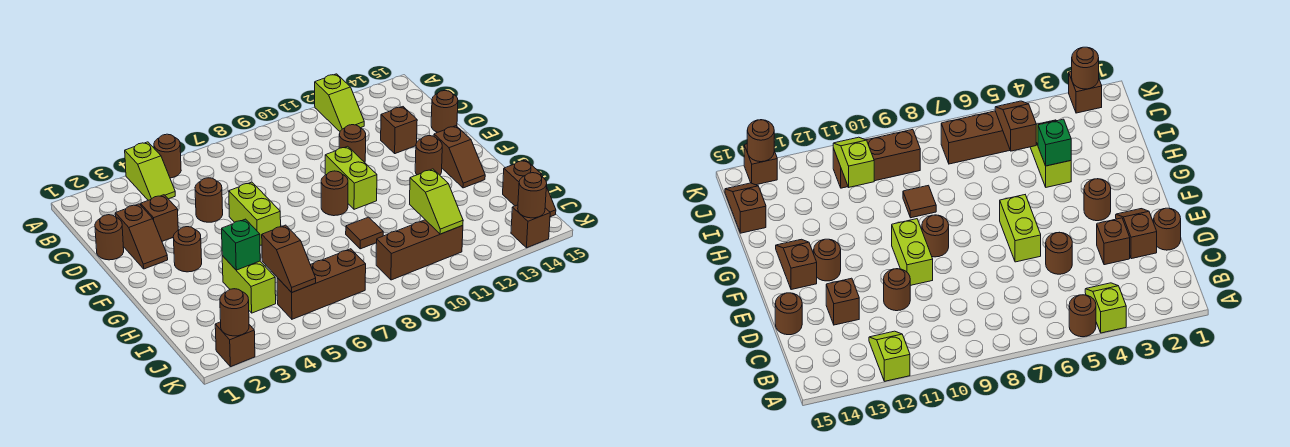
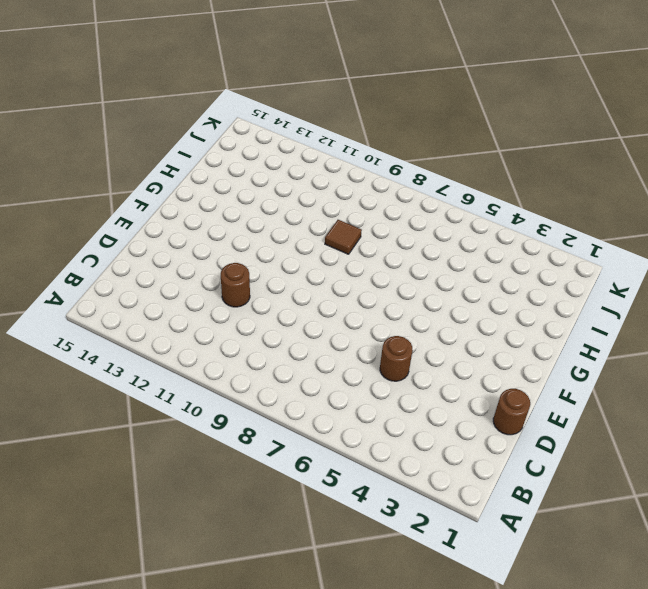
none -> lime slope A4:B4 level 1 top A
none -> brown round brick A5 level 1
none -> lime slope A12:B12 level 1 top A

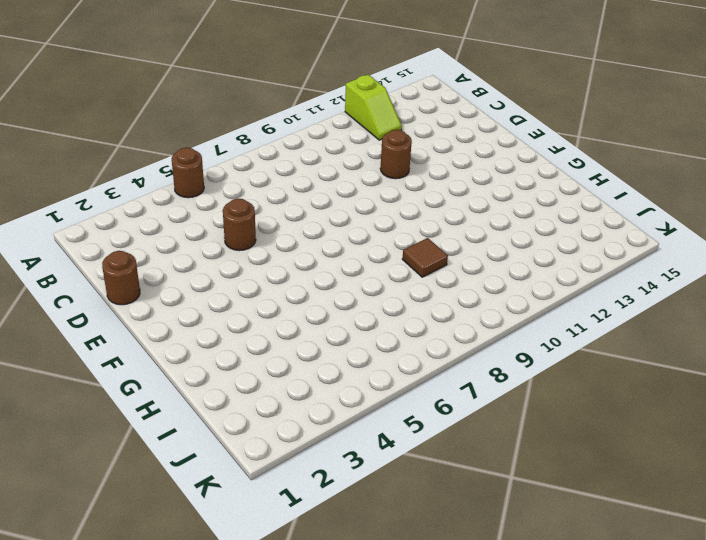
none -> lime slope A4:B4 level 1 top A
none -> brown slope D2:E2 level 1 top D
none -> brown brick D3 level 1

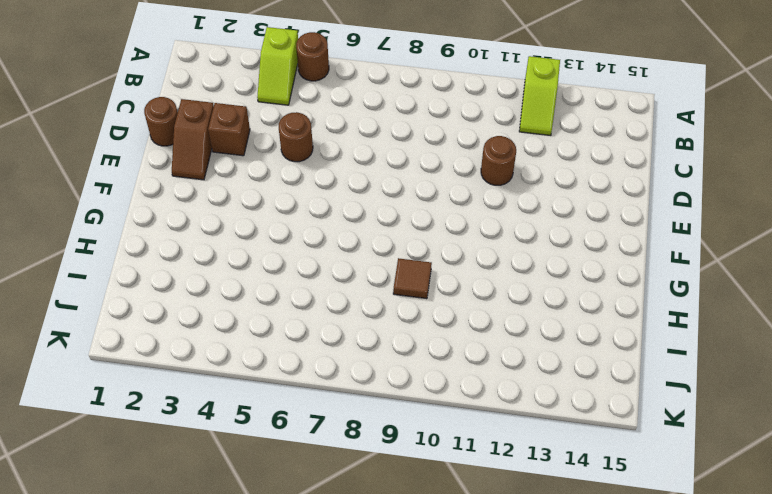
none -> brown brick D13 level 1
none -> brown round brick D15 level 1
none -> lime brick E6:F6 level 1

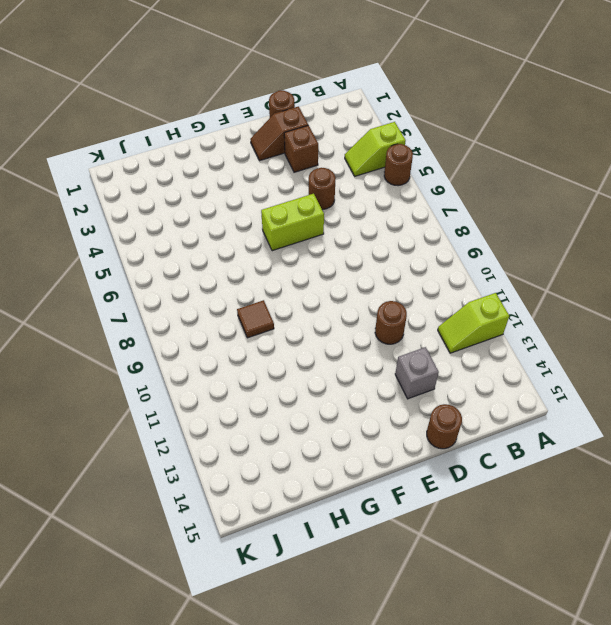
grey brick D13 level 1 -> brown brick D13 level 1
none -> lime brick E10:F10 level 1
none -> brown round brick F3 level 1
none -> brown round brick F9 level 1

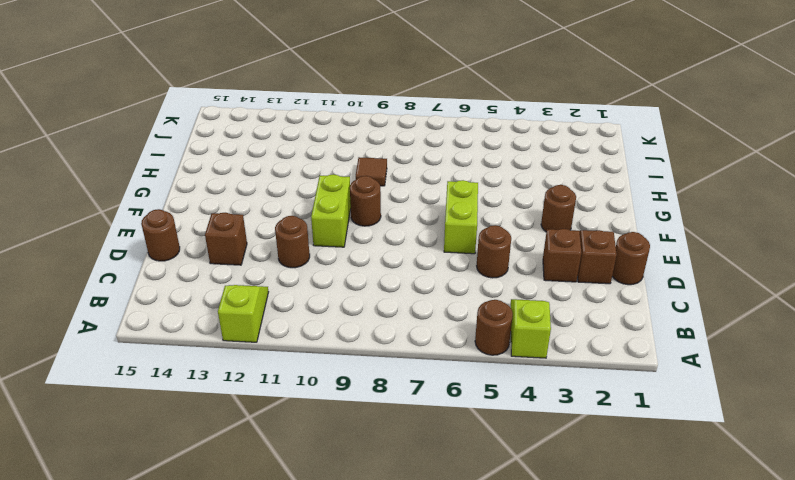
none -> brown round brick F13 level 1
none -> brown slope F14:G14 level 1 top F
none -> lime brick H4:I4 level 1

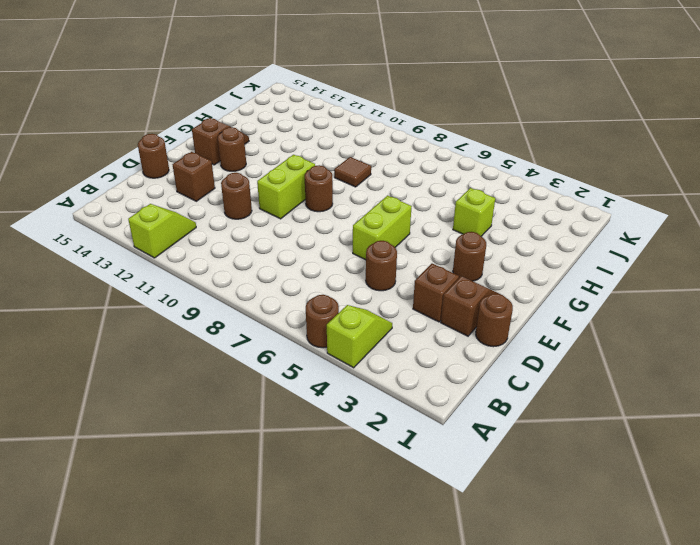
lime brick H4 level 1 -> lime brick H4:I4 level 1
none -> brown slope I15:J15 level 1 top I
none -> brown brick J5:J7 level 1
none -> brown brick J9:J11 level 1

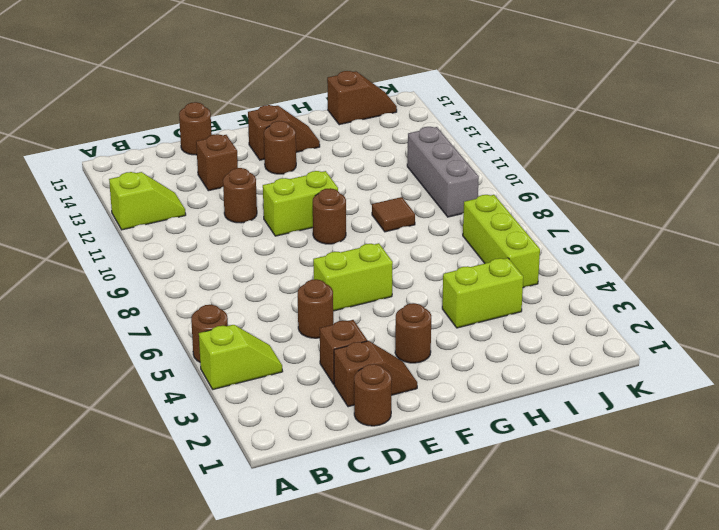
lime brick J5:J7 level 1 -> brown brick J5:J7 level 1
grey brick J9:J11 level 1 -> brown brick J9:J11 level 1
none -> brown brick K2 level 1
none -> brown brick K14 level 1
none -> green brick H4 level 2

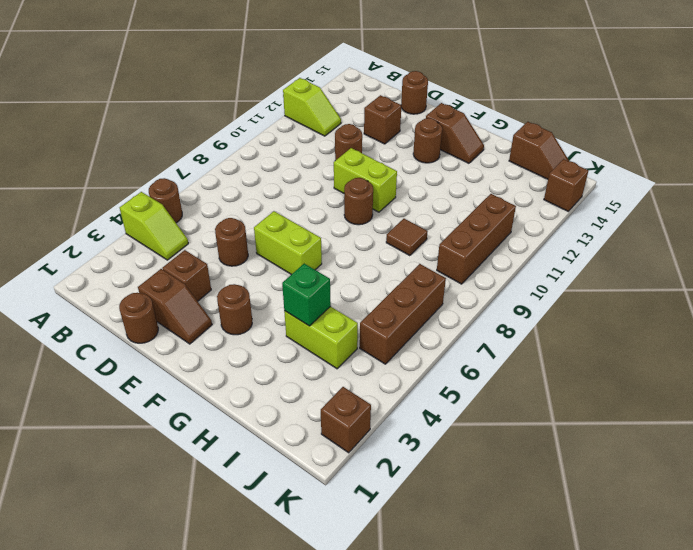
none -> brown slope I5:J5 level 2 top I
none -> lime slope I11:J11 level 2 top I
none -> brown round brick K2 level 2

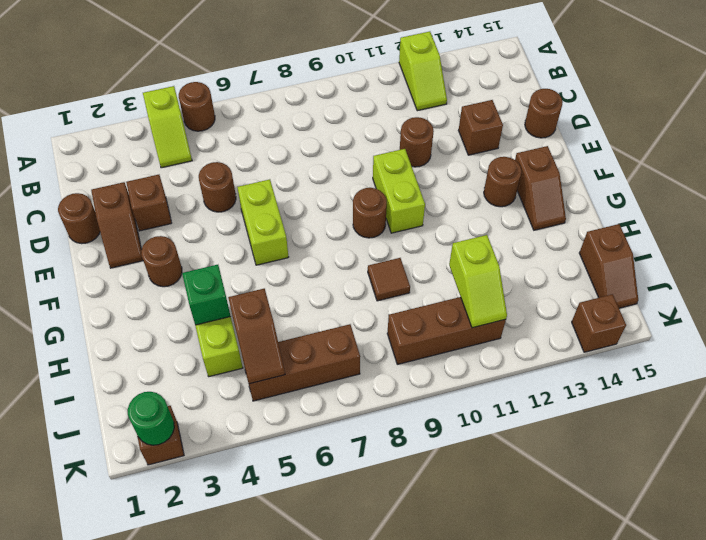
green round brick K2 level 2 -> brown round brick K2 level 2
none -> brown round brick K14 level 2

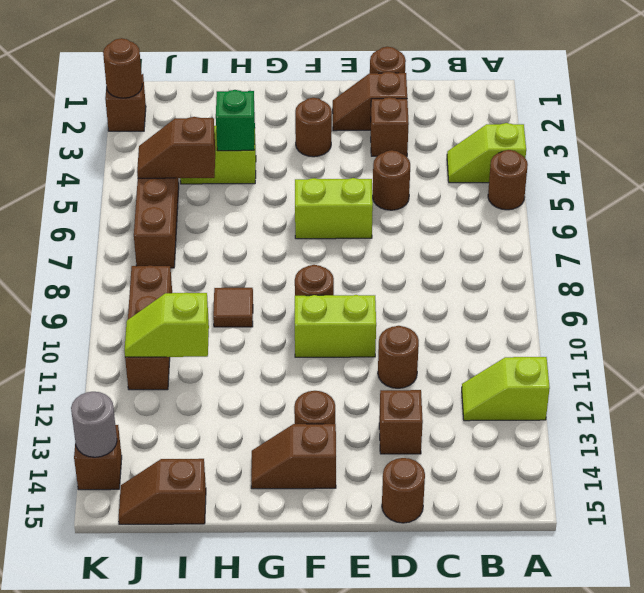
grey round brick K14 level 2 -> brown round brick K14 level 2

